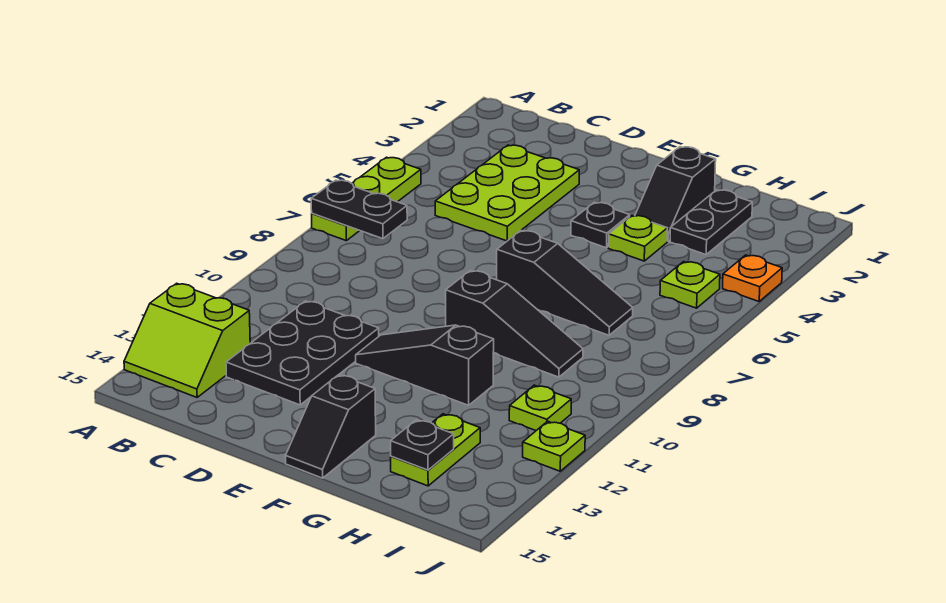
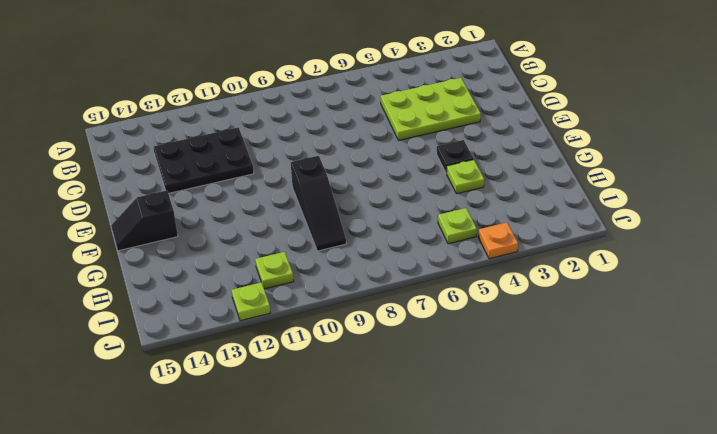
none -> lime plate A5:A7 level 1
none -> lime slope A13:B14 level 1 top 13
none -> black slope E11:G11 level 1 top G

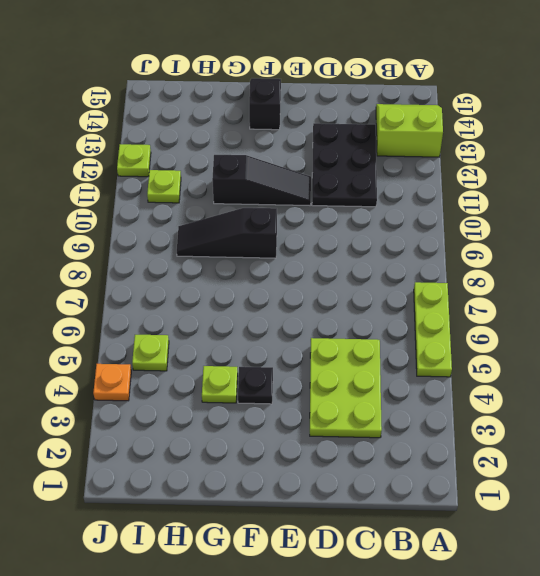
none -> black slope F7:H7 level 1 top F
none -> black slope G2:G3 level 1 top 2
none -> black plate H2:H3 level 1

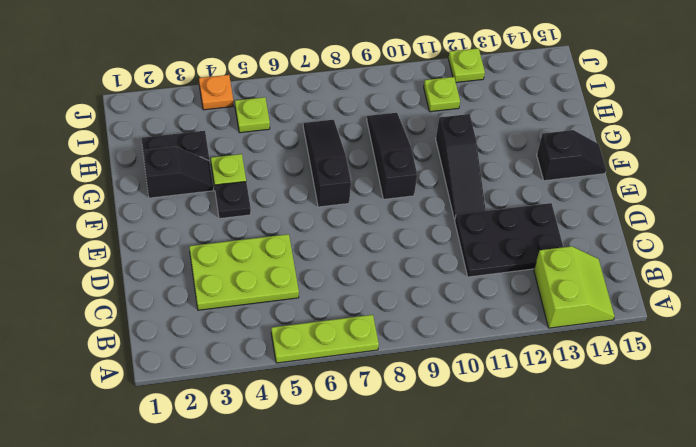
none -> lime plate H13:H14 level 1
none -> black plate A7:B7 level 2
none -> black plate H14 level 2

